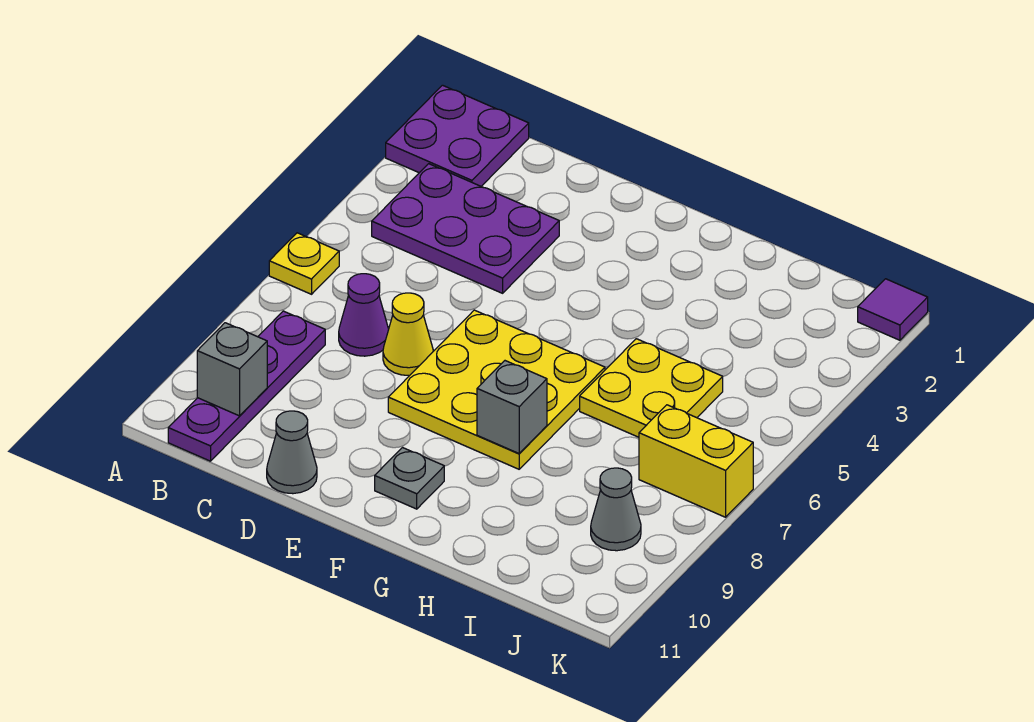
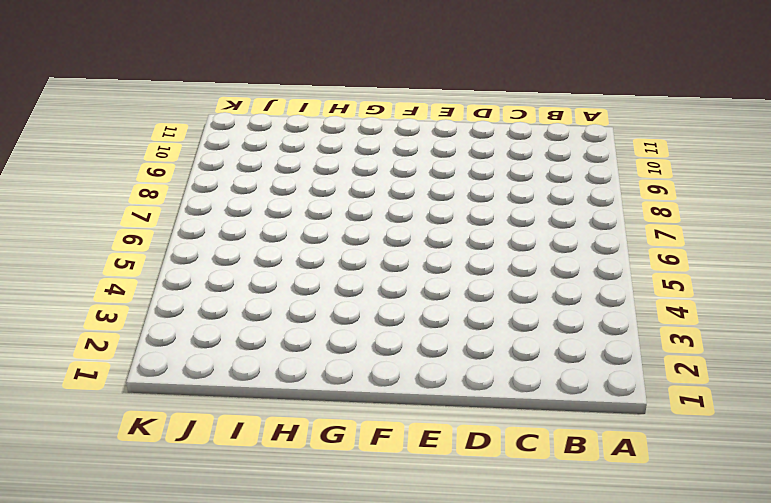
none -> purple plate A1:B2 level 1
none -> yellow plate A6 level 1
none -> purple plate B3:D4 level 1

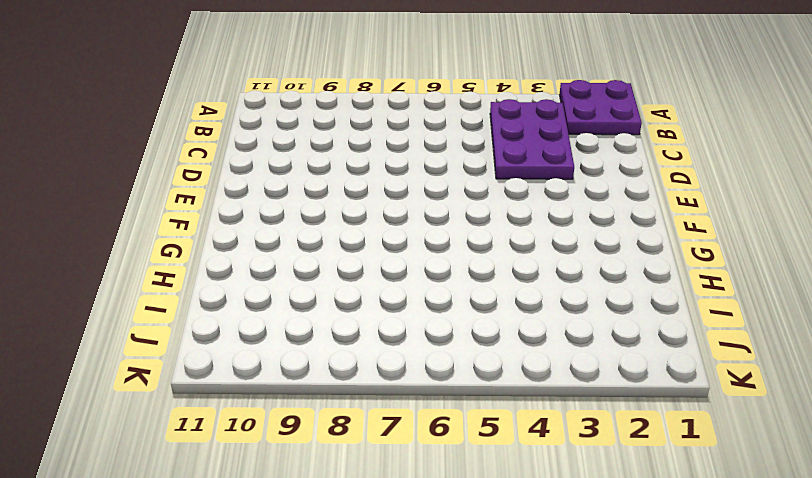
none -> yellow plate A6 level 1
none -> purple plate B8:B11 level 1
none -> purple cone C7 level 1

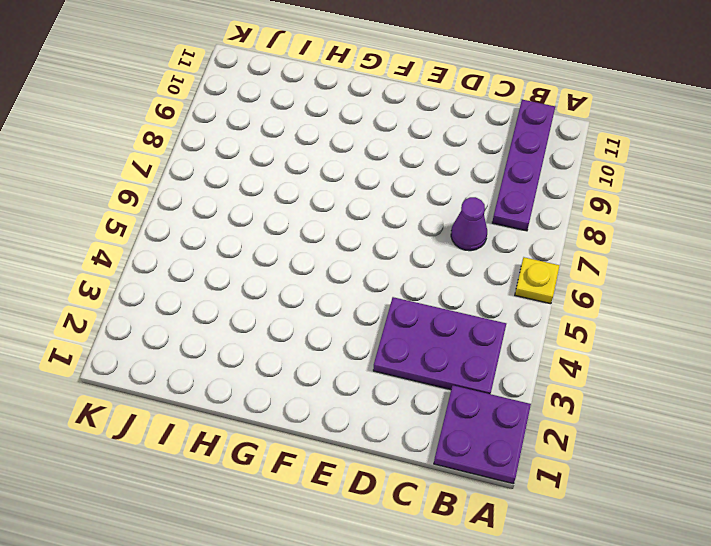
none -> yellow cone D7 level 1
none -> grey cone D11 level 1
none -> yellow plate E6:G8 level 1

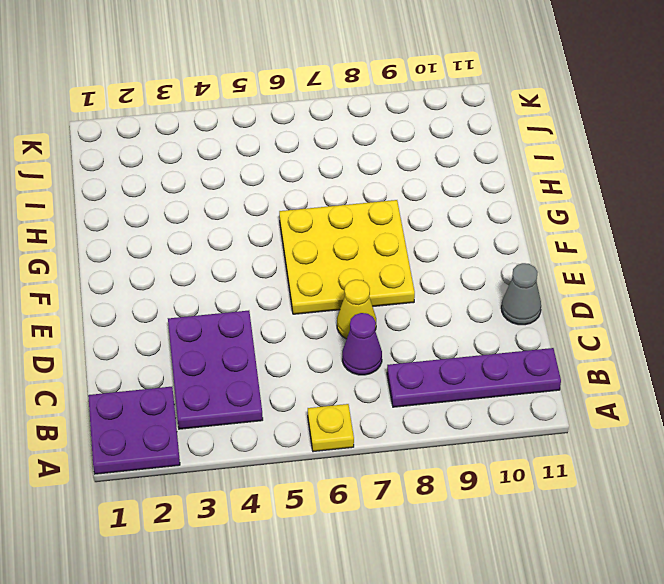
none -> grey plate F10 level 1
none -> yellow plate H5:I6 level 1
none -> yellow brick J7:K7 level 1

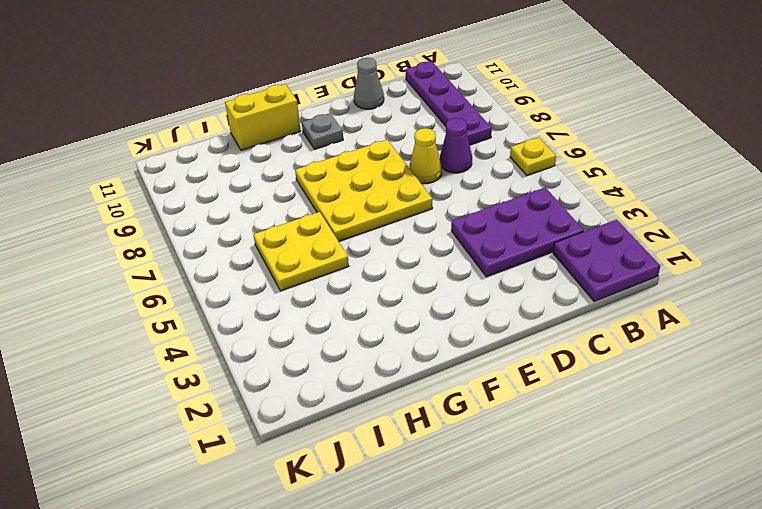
yellow brick G11:H11 level 1 -> yellow brick J7:K7 level 1
none -> grey cone J9 level 1
none -> purple tile K1 level 1
none -> grey brick B10 level 2

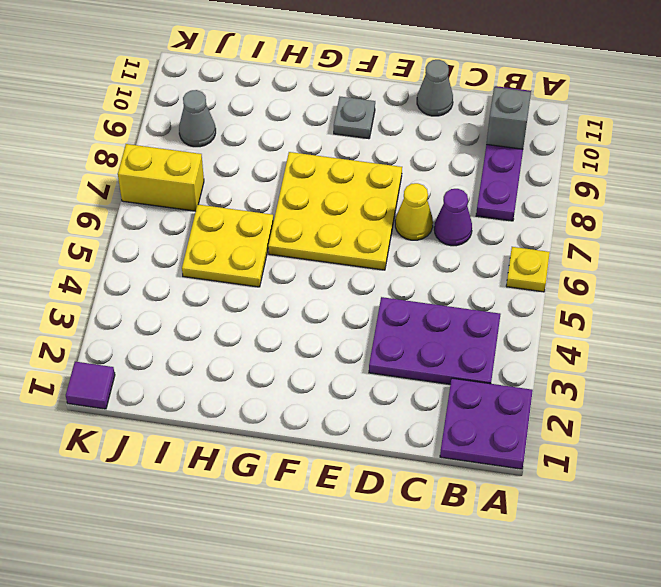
none -> grey brick G8 level 2

